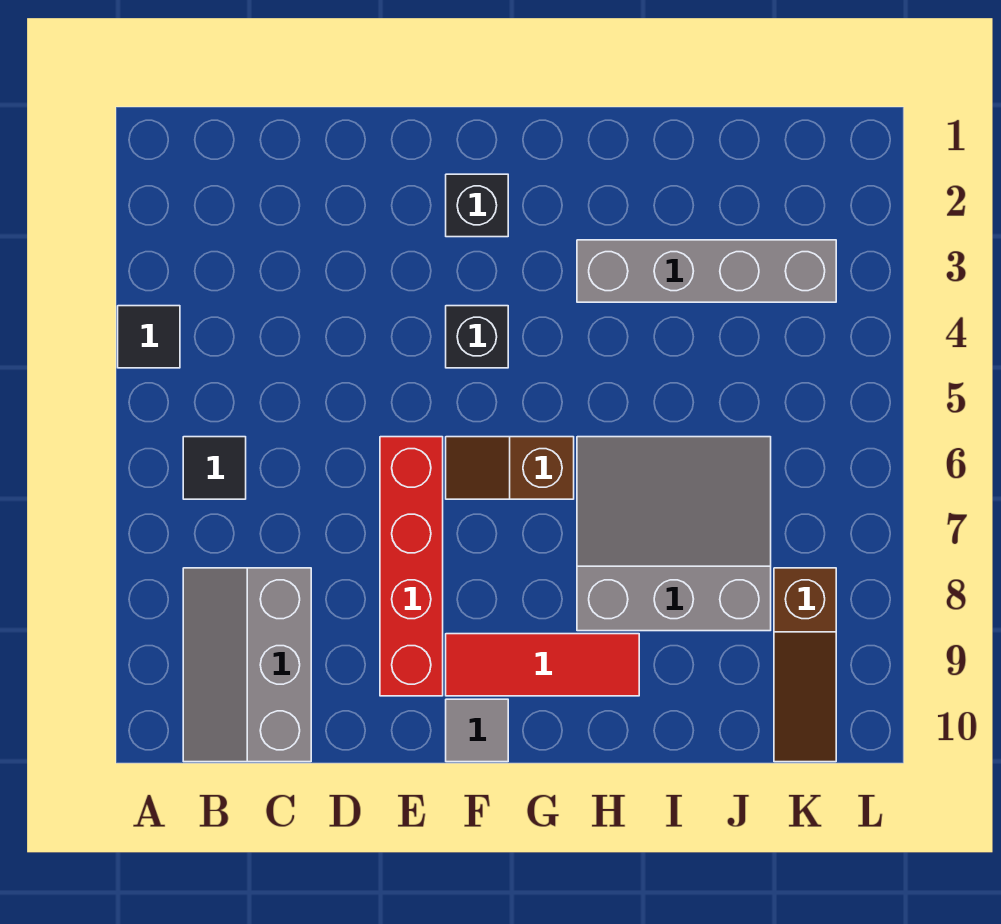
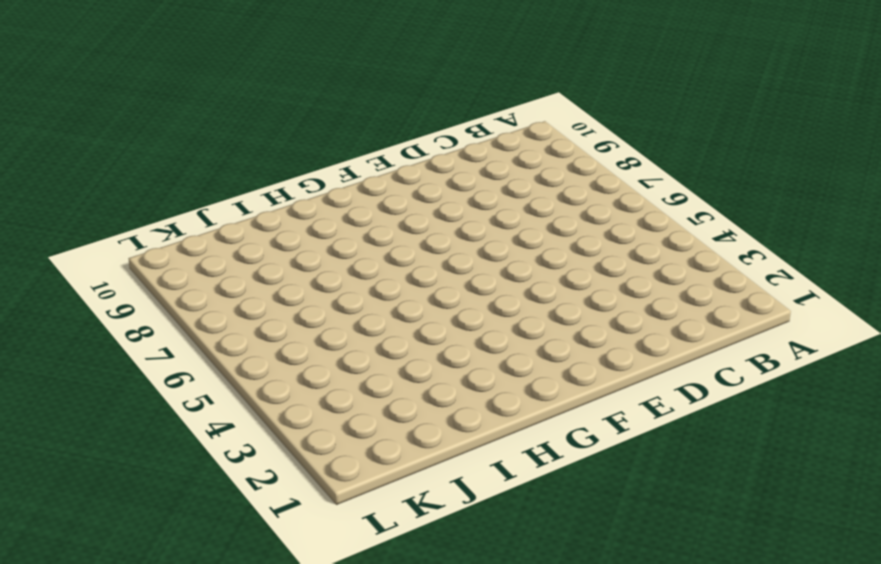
none -> black tile A4 level 1
none -> black tile B6 level 1
none -> grey slope B8:C10 level 1 top C

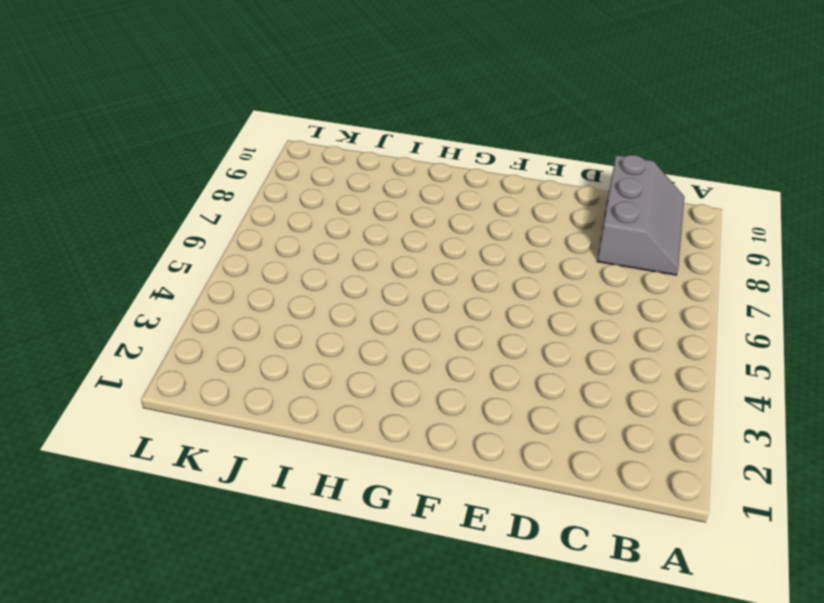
none -> black tile A4 level 1
none -> black tile B6 level 1
none -> red brick E6:E9 level 1

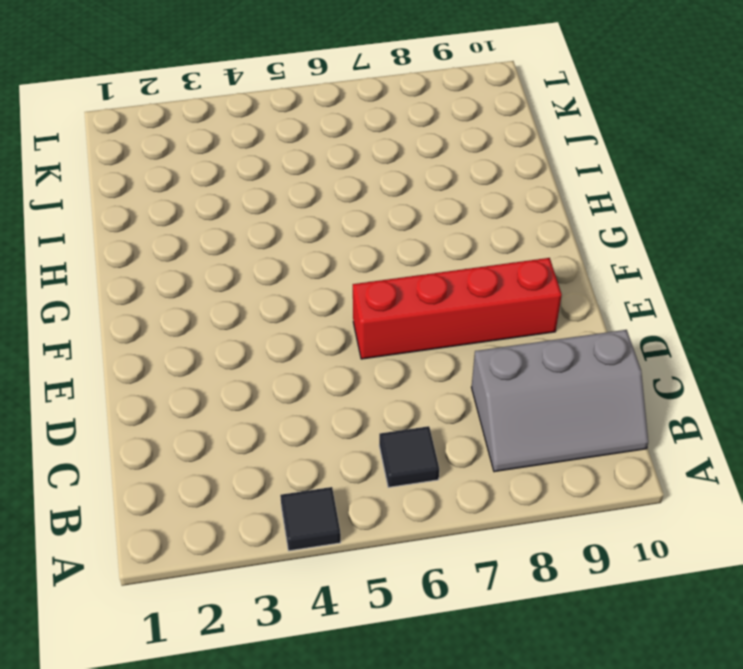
none -> black brick F2 level 1
none -> black brick F4 level 1
none -> brown slope F6:G6 level 1 top G

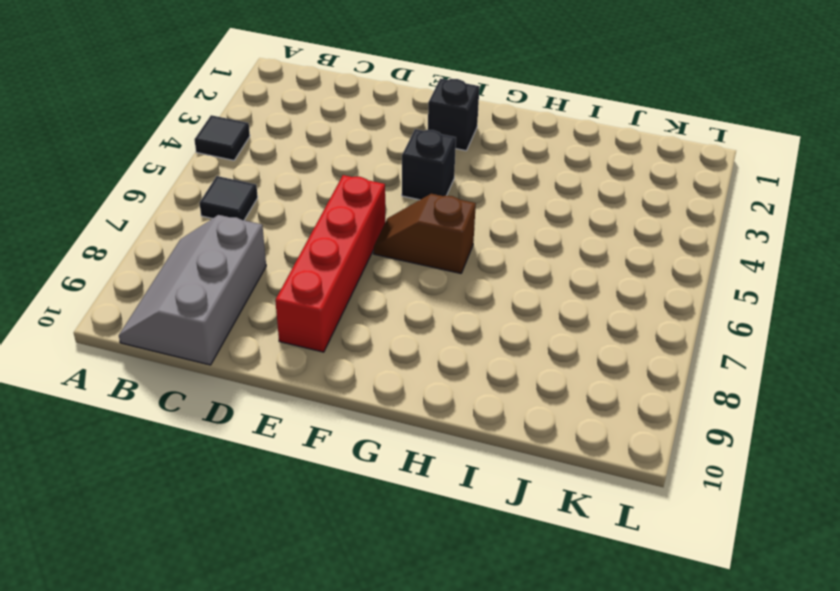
none -> red tile F9:H9 level 1
none -> grey tile F10 level 1
none -> grey brick H3:K3 level 1

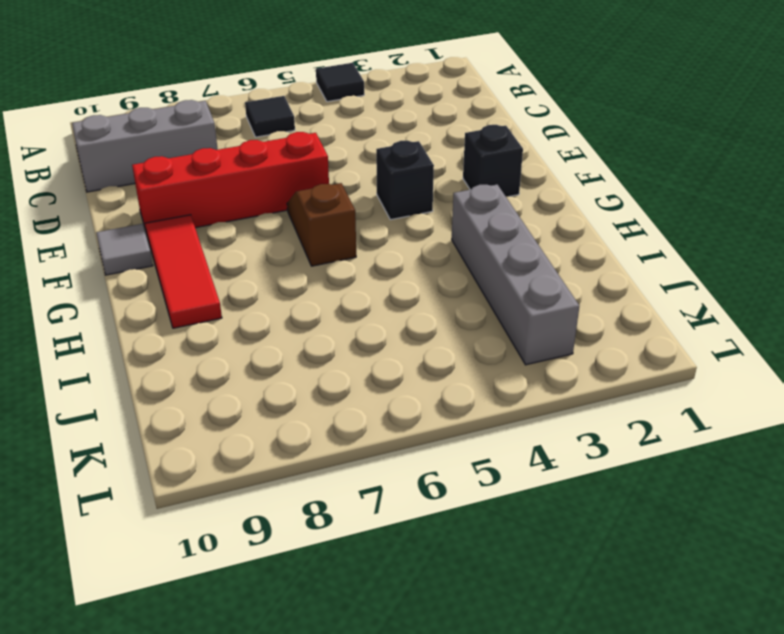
none -> grey slope H6:J8 level 1 top 8
none -> brown slope K8:K10 level 1 top 8

